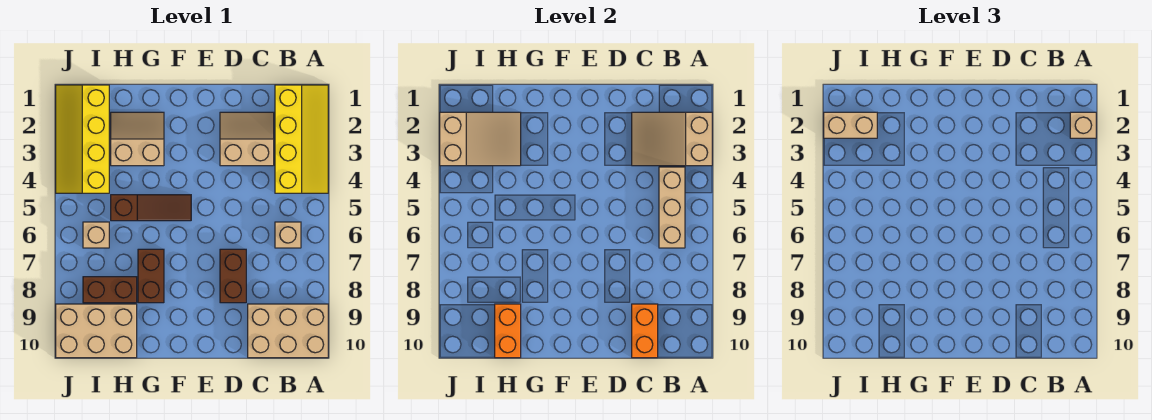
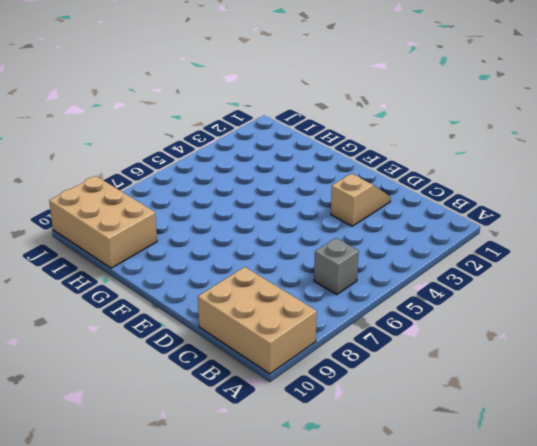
grey brick B6 level 1 -> tan brick B6 level 1
tan slope D2:D3 level 1 top 3 -> tan slope C2:D3 level 1 top 3
none -> yellow slope A1:B4 level 1 top B
none -> brown brick D7:D8 level 1
none -> brown slope F5:H5 level 1 top H

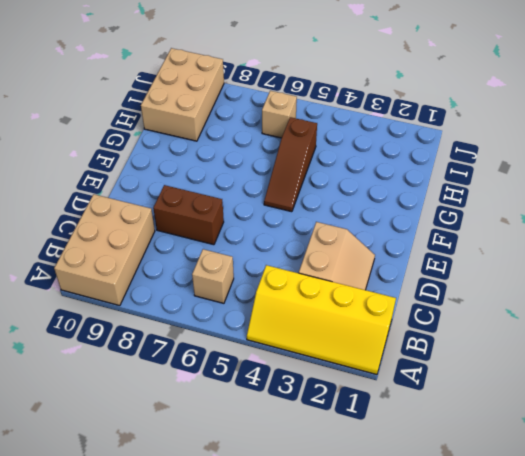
none -> tan slope G2:H3 level 1 top 3
none -> brown brick G7:G8 level 1
none -> brown brick H8:I8 level 1

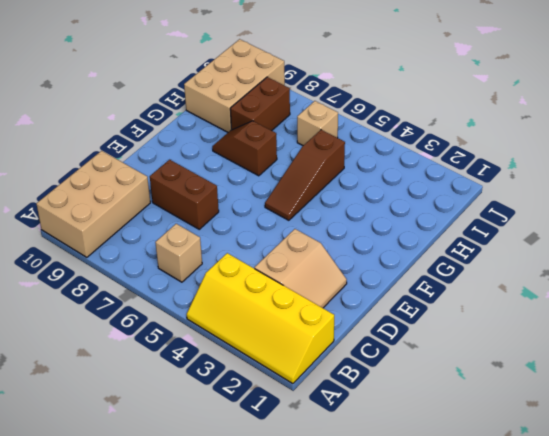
brown slope G7:G8 level 1 top 7 -> brown brick G7:G8 level 1
none -> tan slope G2:H3 level 1 top 3
none -> yellow slope I1:J4 level 1 top I
none -> tan slope A2:C3 level 2 top A

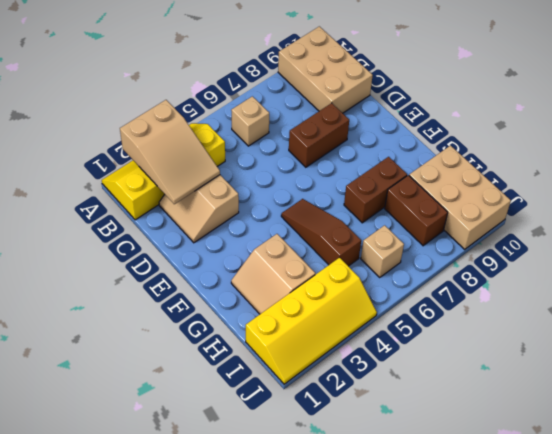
none -> tan brick B4:B6 level 2
none -> orange brick C9:C10 level 2
none -> tan slope H2:J3 level 2 top J

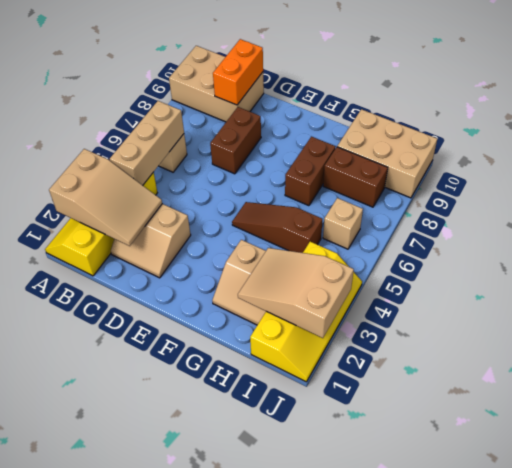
none -> orange brick H9:H10 level 2
none -> tan brick A2 level 3
none -> tan brick I2:J2 level 3

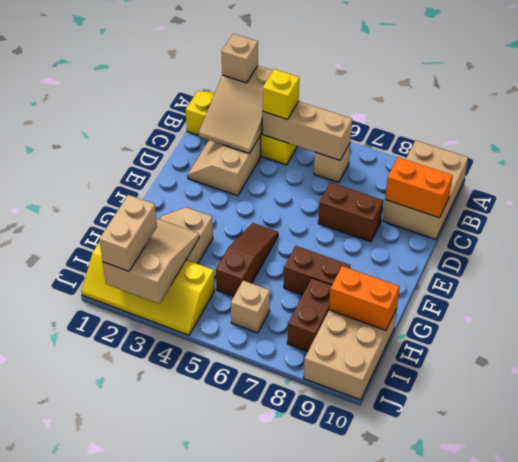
yellow brick B4 level 3 -> none

